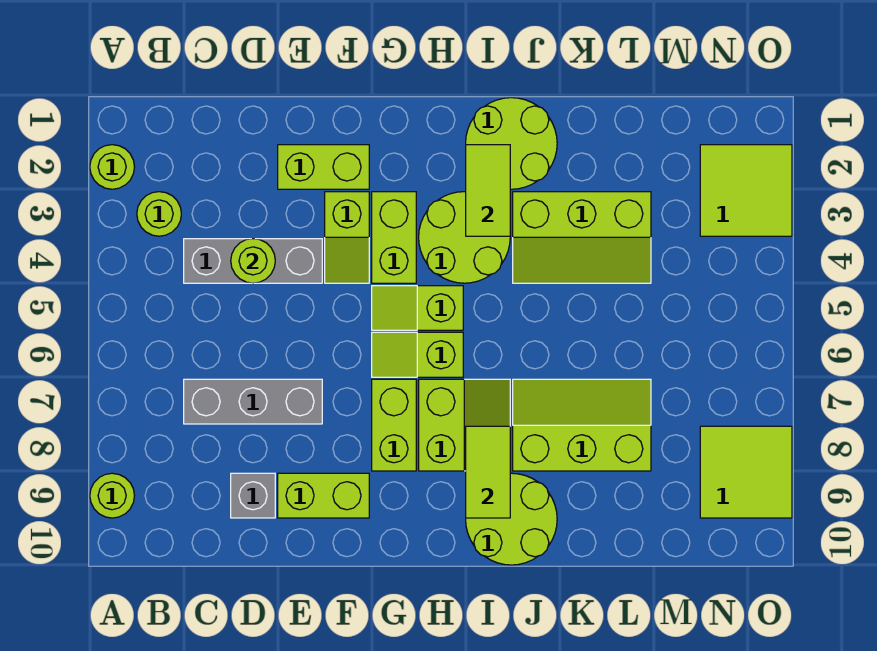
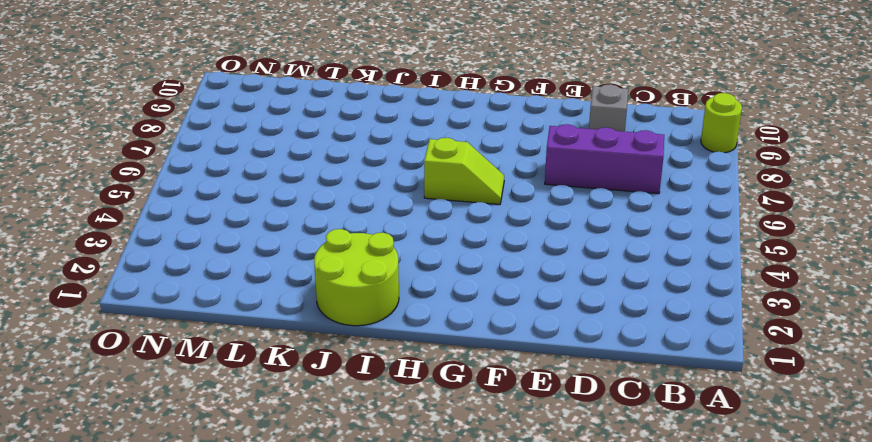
purple brick C7:E7 level 1 -> grey brick C7:E7 level 1
none -> lime round brick A2 level 1
none -> lime round brick B3 level 1
none -> grey brick C4:E4 level 1

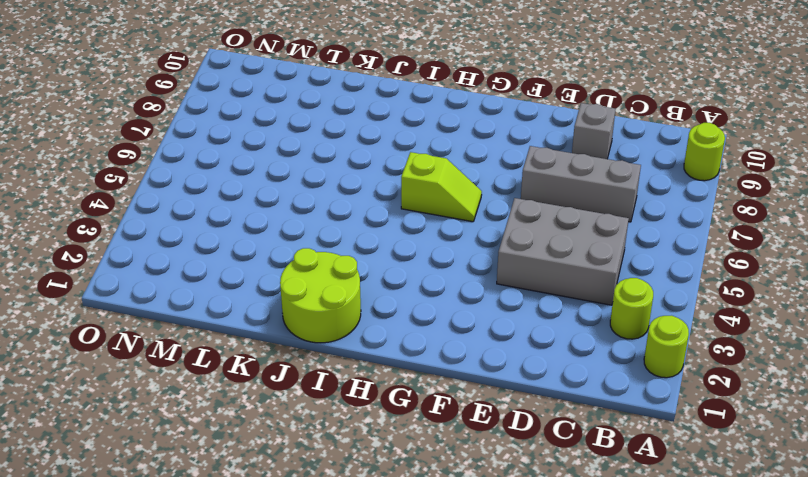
grey brick C4:E5 level 1 -> grey brick C4:E4 level 1
none -> lime brick E2:F2 level 1
none -> lime brick E9:F9 level 1
none -> lime slope F3:F4 level 1 top 3

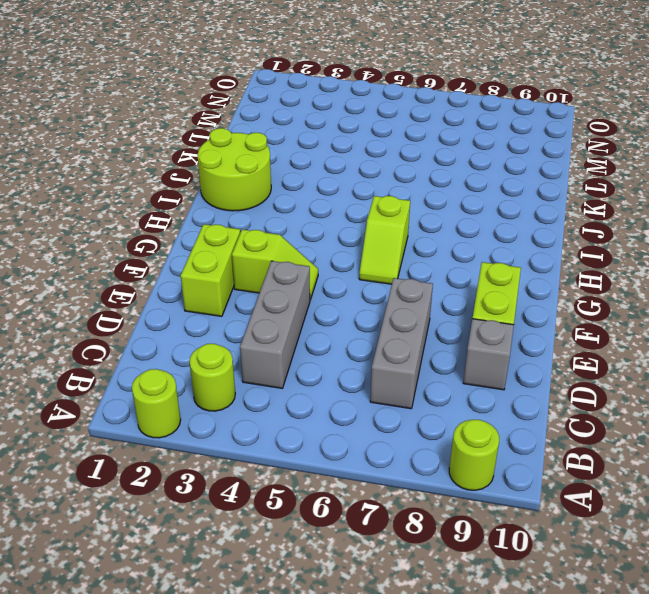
none -> lime brick G3:G4 level 1
none -> lime slope G5:H5 level 1 top H
none -> lime brick G7:G8 level 1

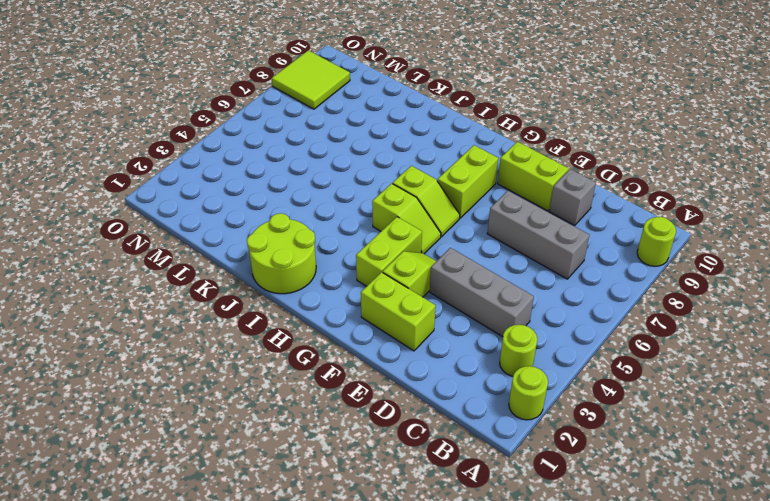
none -> lime round brick H3:I4 level 1
none -> lime slope H7:I8 level 1 top H
none -> lime round brick I9:J10 level 1

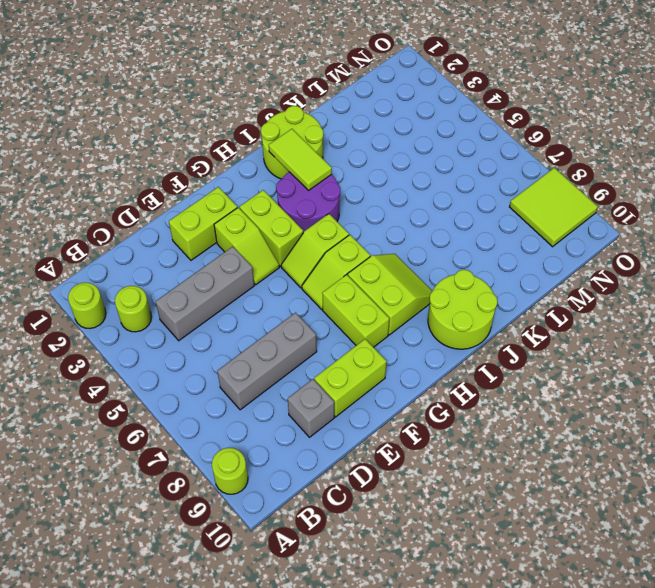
purple round brick H3:I4 level 1 -> lime round brick H3:I4 level 1
none -> lime slope J3:L4 level 1 top 3
none -> lime slope J7:L8 level 1 top 8
none -> lime tile N2:O3 level 1

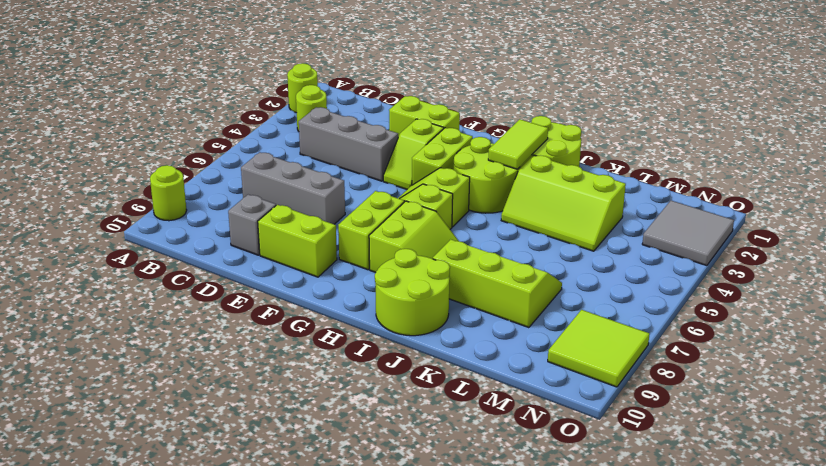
grey tile N2:O3 level 1 -> lime tile N2:O3 level 1
none -> lime round brick D4 level 2
none -> lime tile I8:I9 level 2

